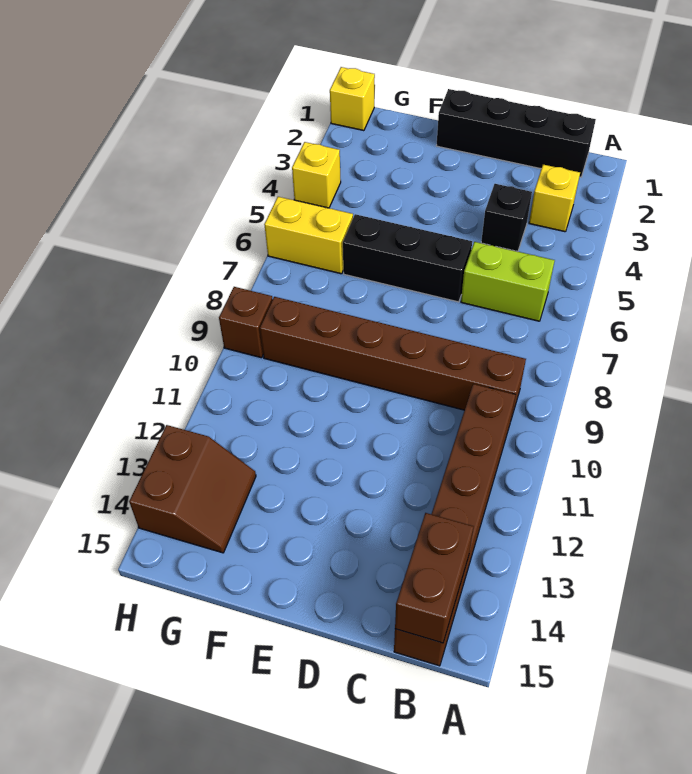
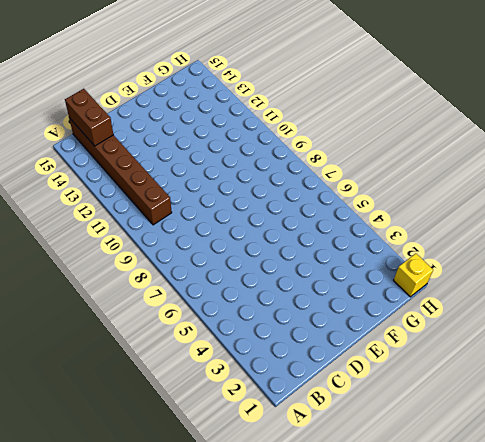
none -> black brick B1:E1 level 1
none -> yellow brick B3 level 1
none -> lime brick B6:C6 level 1

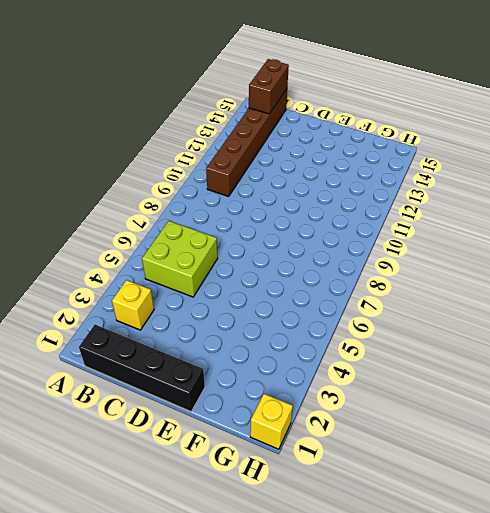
lime brick B5:C6 level 1 -> lime brick B6:C6 level 1
none -> brown brick B9:G9 level 1
none -> black brick C4 level 1
none -> black brick D6:F6 level 1

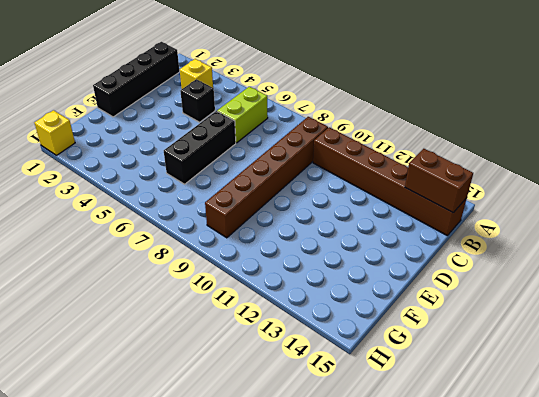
none -> yellow brick G6:H6 level 1
none -> brown slope G13:H14 level 1 top H
none -> yellow brick H4 level 1

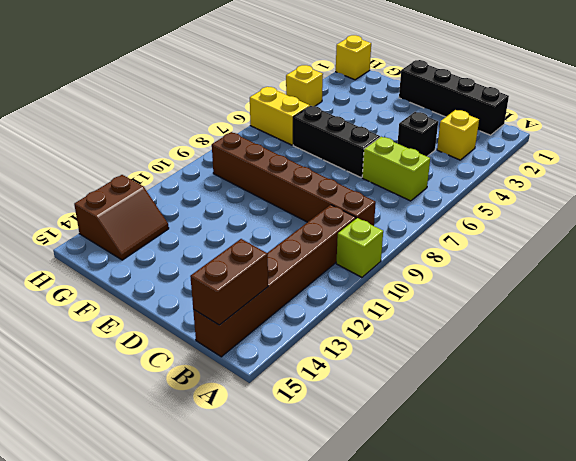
lime brick A10 level 1 -> none
none -> brown brick H9 level 1

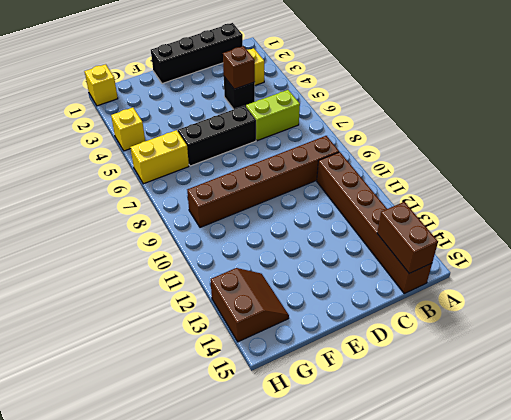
brown brick C4 level 2 -> brown brick H9 level 1

